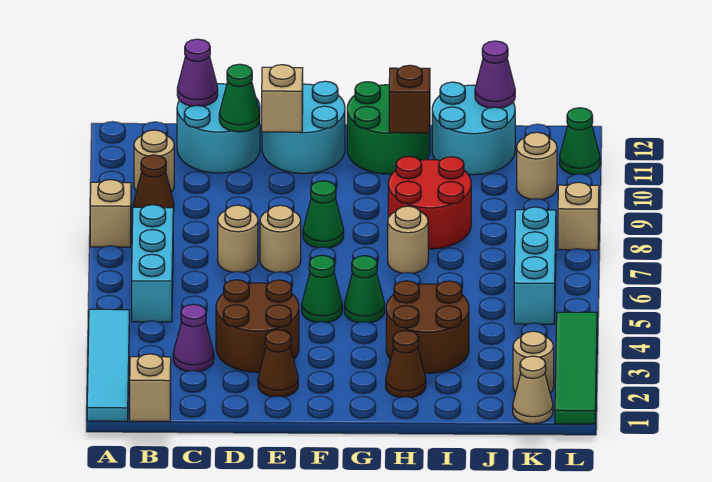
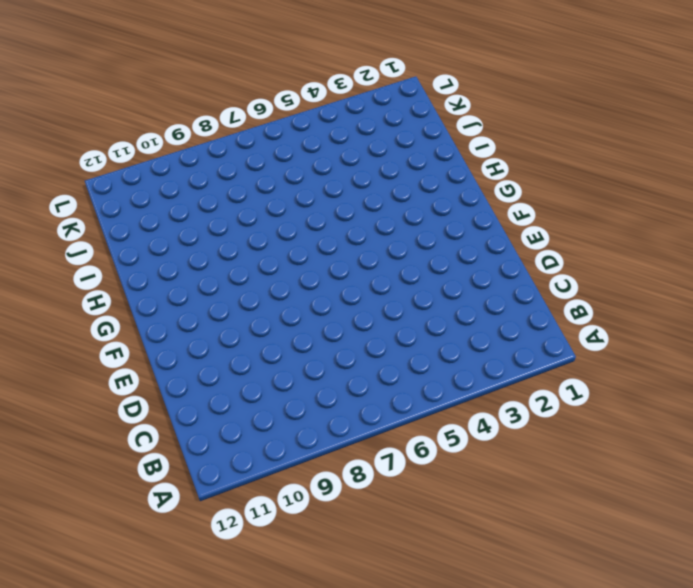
none -> cyan tile A1:A4 level 1
none -> tan brick A8 level 1
none -> tan brick B1 level 1
none -> cyan brick B5:B7 level 1

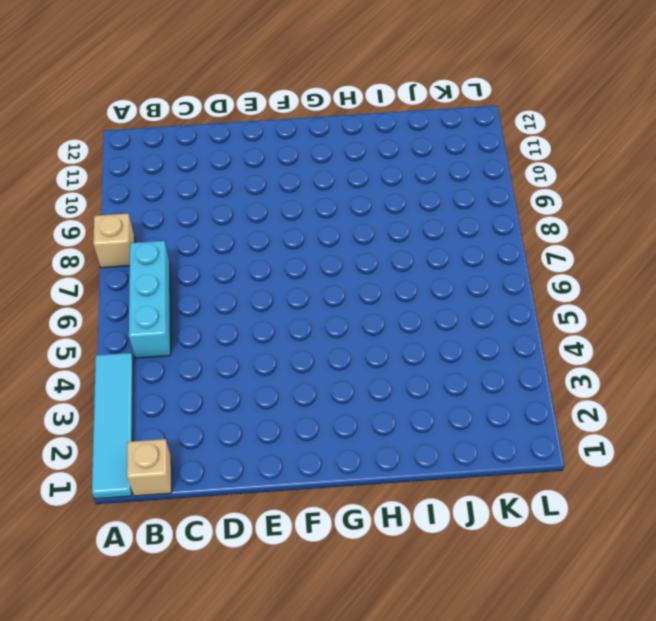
none -> brown cone B9 level 1
none -> tan round brick B10 level 1
none -> purple cone C3 level 1
none -> cyan round brick C11:D12 level 1

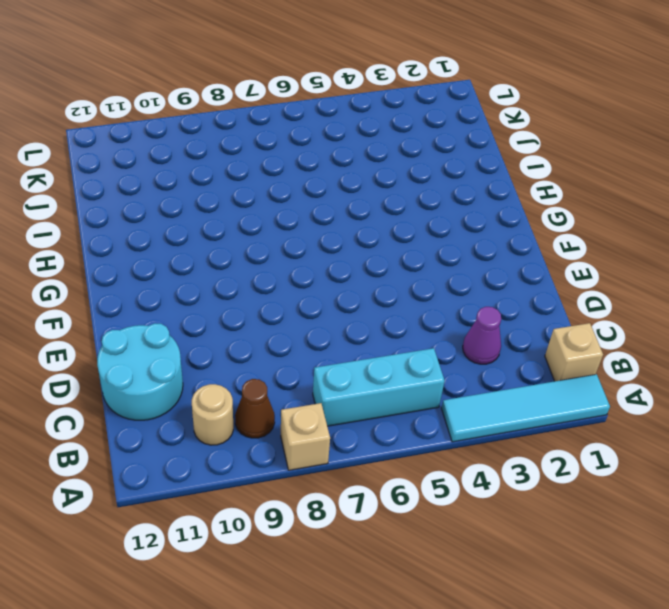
none -> brown round brick D3:E4 level 1
none -> tan round brick D7 level 1
none -> brown cone E2 level 1
none -> tan round brick E7 level 1

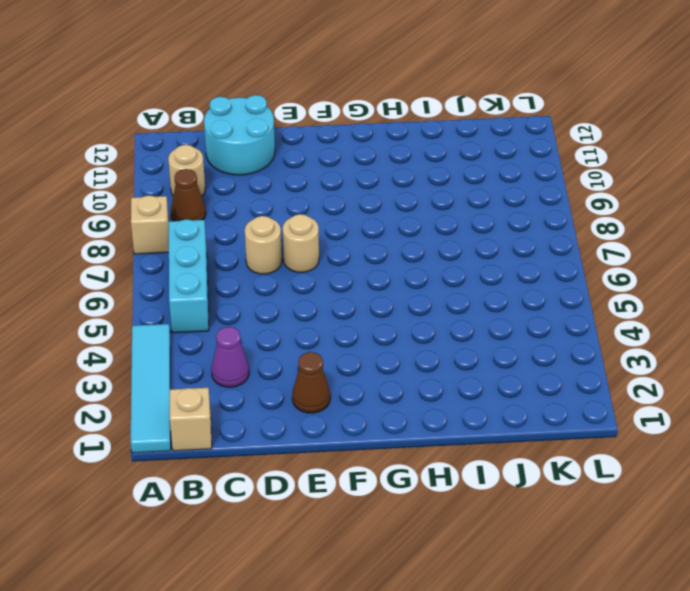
none -> brown round brick D3:E4 level 1
none -> cyan round brick E11:F12 level 1
none -> green cone F5 level 1
none -> green cone F8 level 1

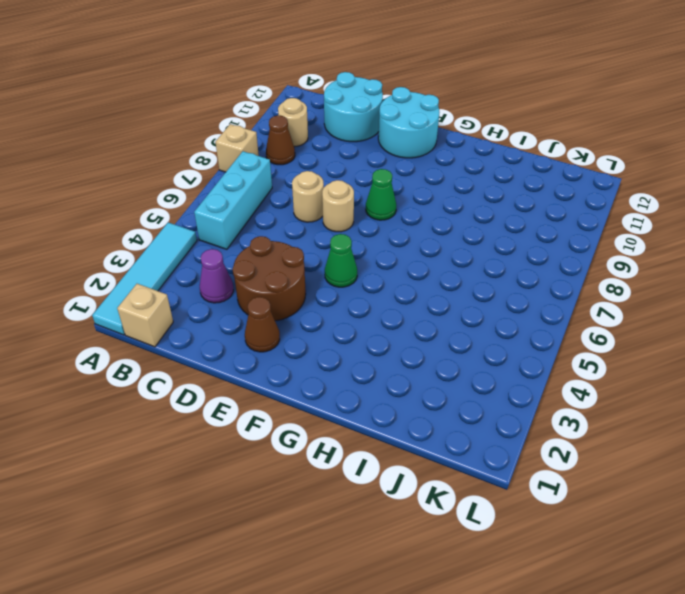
none -> green cone G5 level 1
none -> green round brick G11:H12 level 1
none -> brown cone H2 level 1
none -> brown round brick H3:I4 level 1

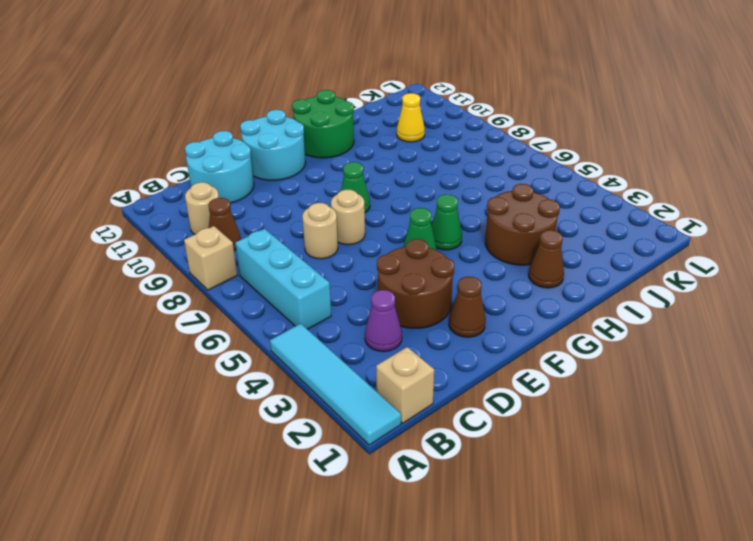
yellow cone J10 level 1 -> none
none -> tan round brick H7 level 1
none -> red round brick H8:I9 level 1
none -> cyan round brick I11:J12 level 1
none -> tan cone K1 level 1

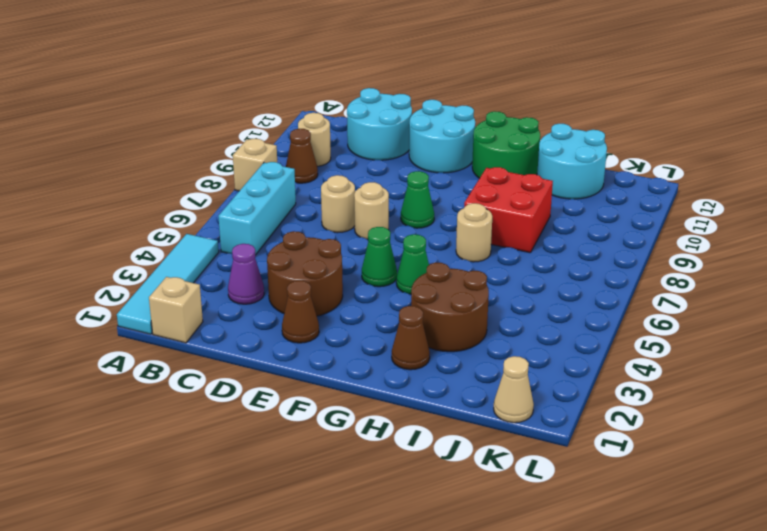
red brick H8:I9 level 1 -> red round brick H8:I9 level 1
none -> tan round brick K2 level 1
none -> cyan brick K5:K7 level 1
none -> tan round brick K10 level 1
none -> green tile L1:L4 level 1

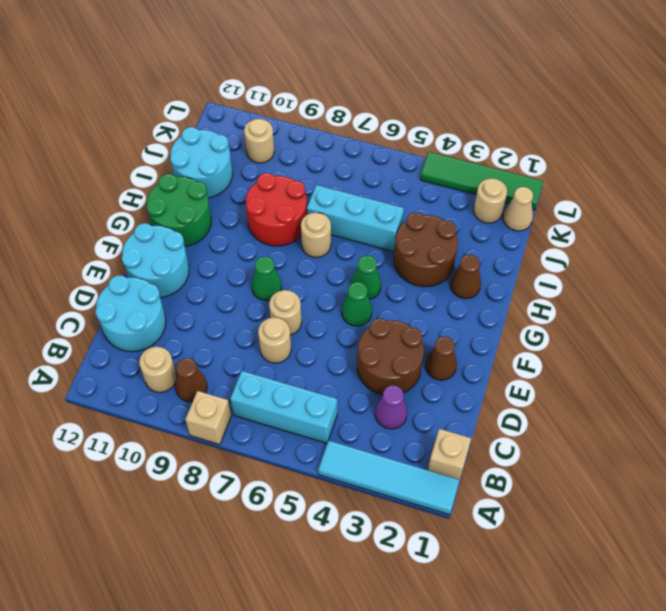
cyan brick I5:I7 level 1 -> cyan brick K5:K7 level 1
none -> tan brick L8 level 1
none -> green cone L11 level 1
none -> purple cone C12 level 2
none -> green cone D11 level 2

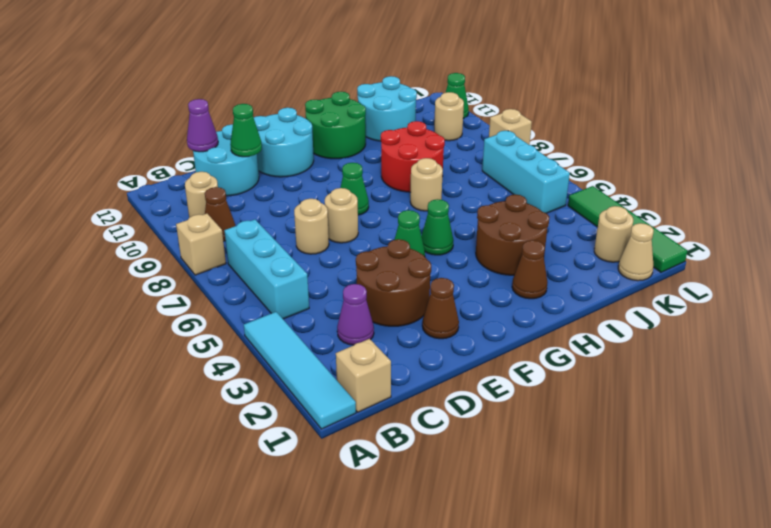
none -> tan brick E11 level 2
none -> brown brick H11 level 2
none -> purple cone J12 level 2

